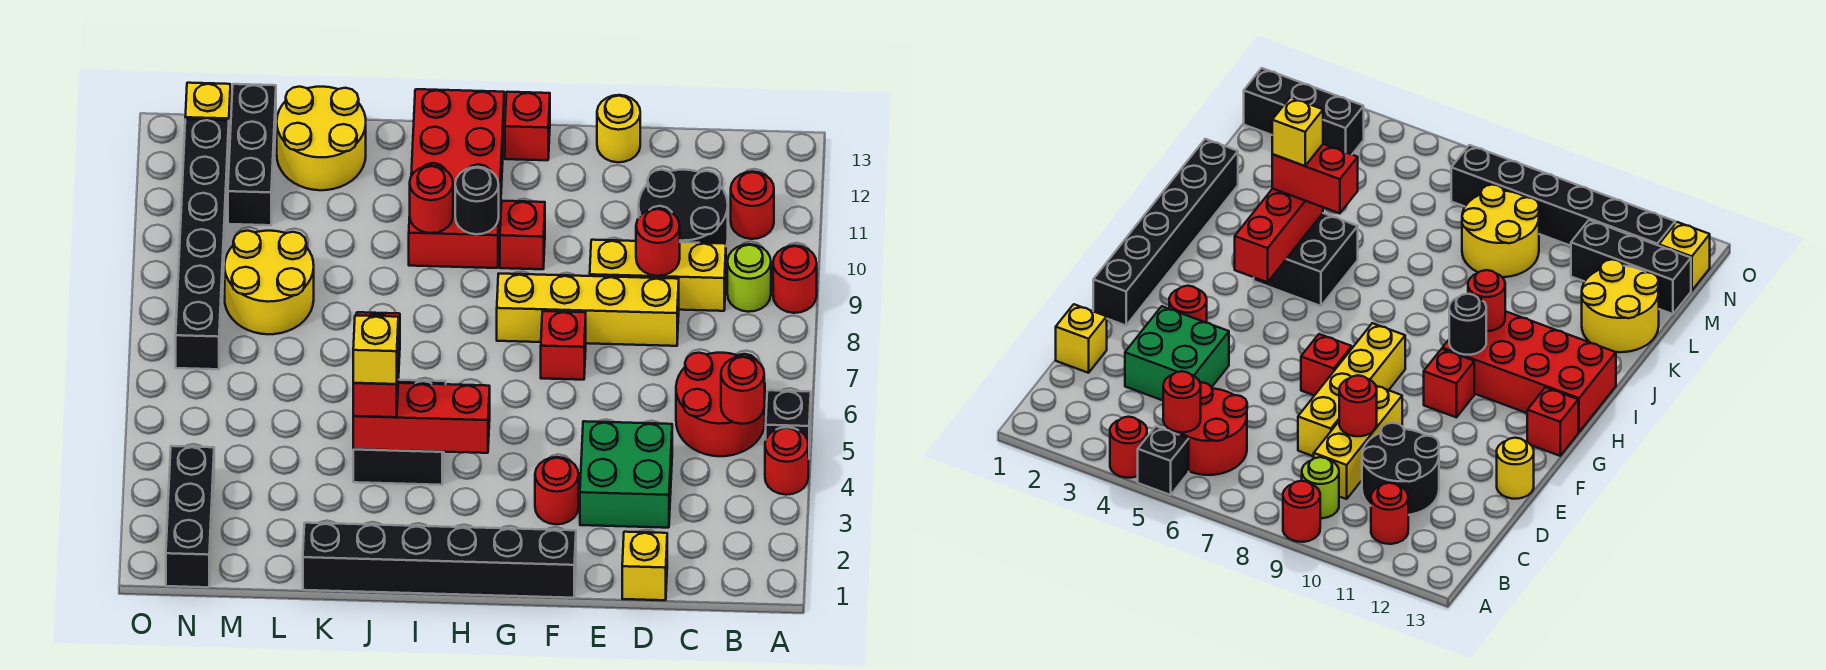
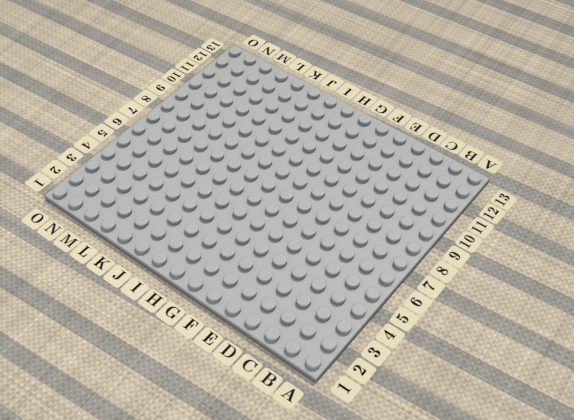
none -> red round brick A4 level 1
none -> black brick A5 level 1
none -> red round brick A9 level 1
none -> red round brick B5:C6 level 1

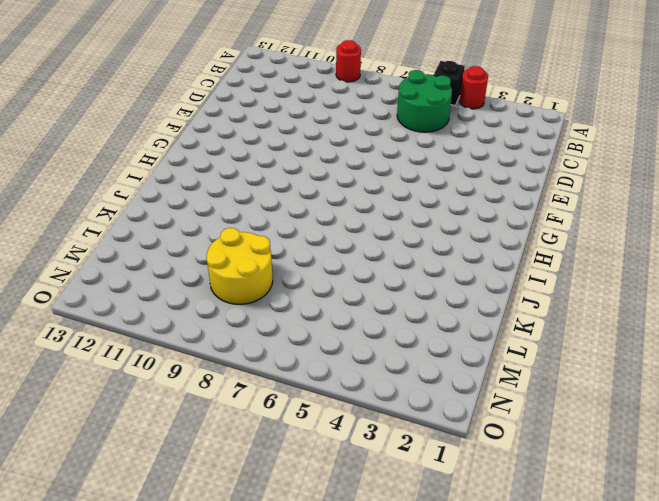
green round brick B5:C6 level 1 -> red round brick B5:C6 level 1
none -> lime round brick B9 level 1
none -> red round brick B11 level 1
none -> yellow brick C9:E9 level 1
none -> black round brick C10:D11 level 1

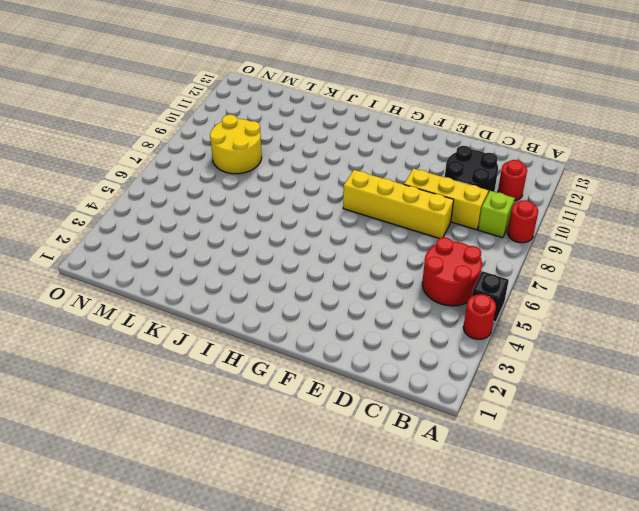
lime brick B9 level 1 -> lime round brick B9 level 1
none -> yellow brick D1 level 1
none -> green brick D3:E4 level 1
none -> yellow round brick E13 level 1
none -> black brick F1:K1 level 1

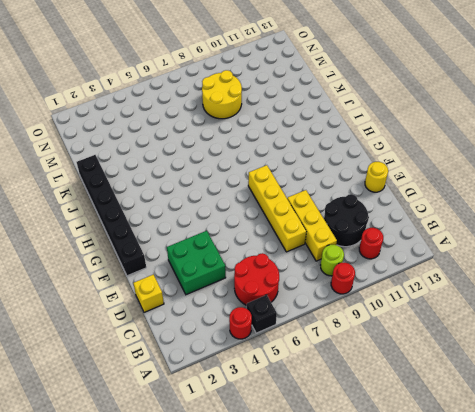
none -> red round brick F3 level 1
none -> red brick F7 level 1
none -> red brick G10 level 1
none -> red brick G13 level 1

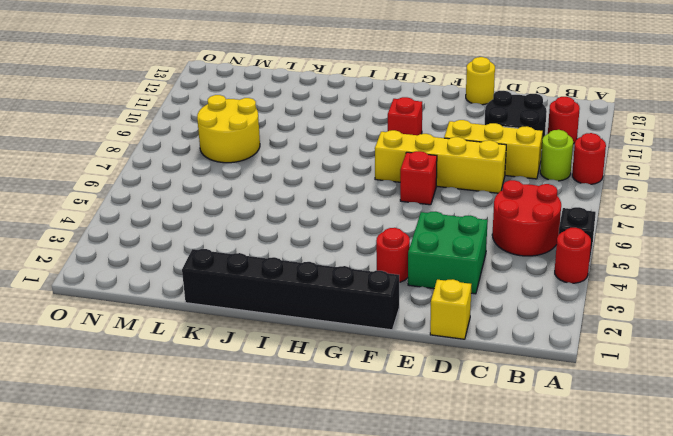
none -> red brick G13 level 1
none -> red brick H10:I13 level 1
none -> black brick I4:J5 level 1
none -> yellow round brick K12:L13 level 1

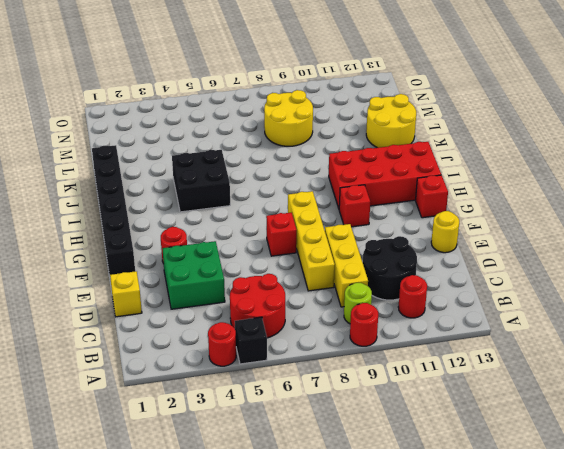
none -> black brick M11:M13 level 1
none -> black brick N1:N3 level 1
none -> black brick N7:N12 level 1
none -> yellow brick N13 level 1

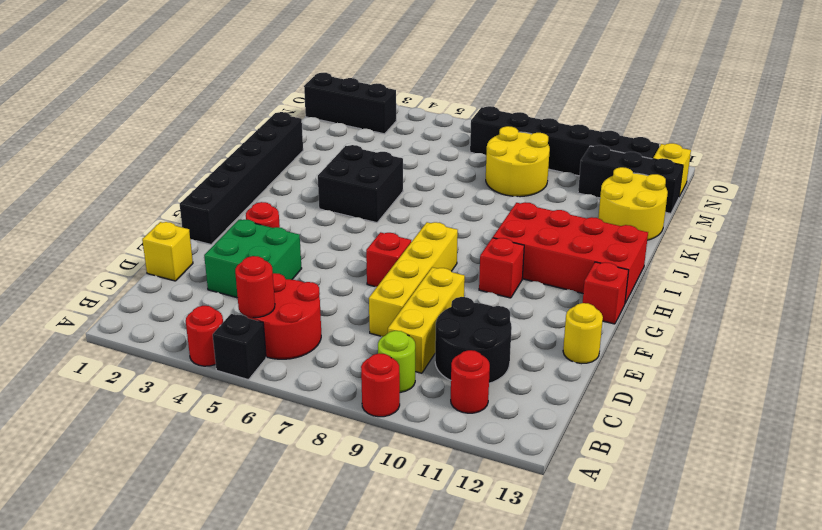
none -> red round brick D9 level 2
none -> red brick H4:J4 level 2
none -> black round brick H10 level 2
none -> red round brick I10 level 2

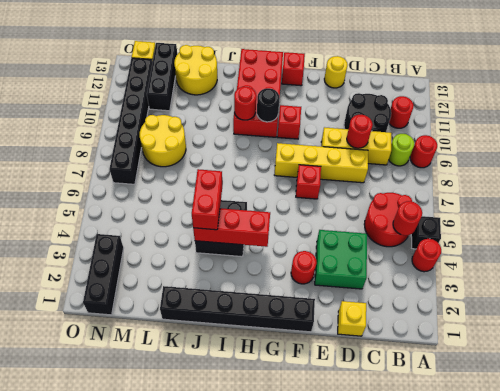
none -> yellow brick J4 level 4

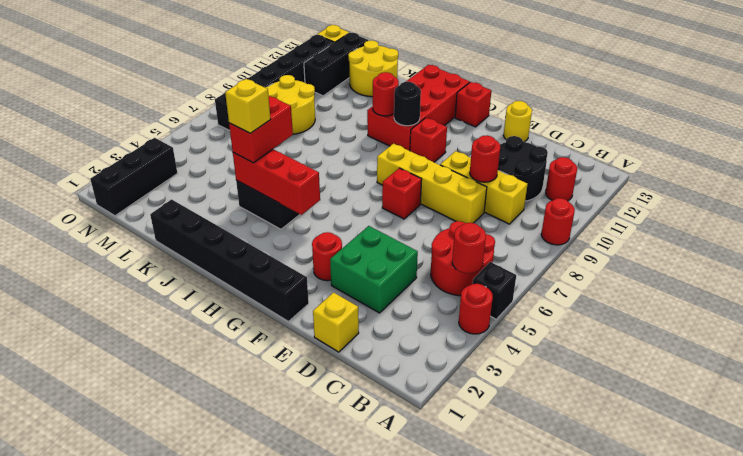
none -> lime round brick B9 level 1

